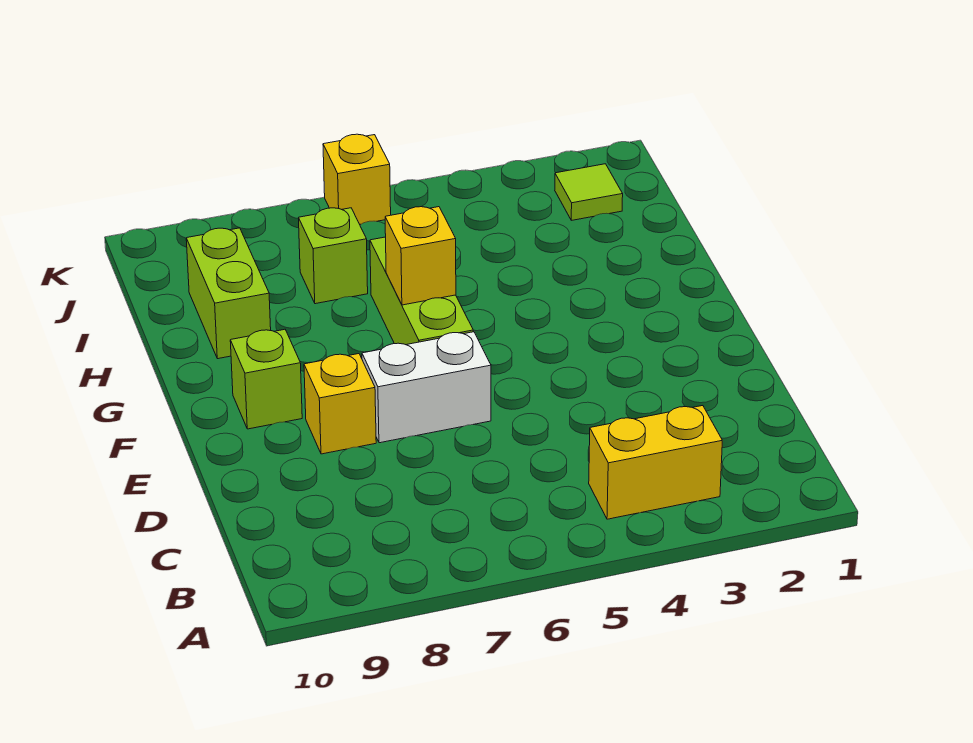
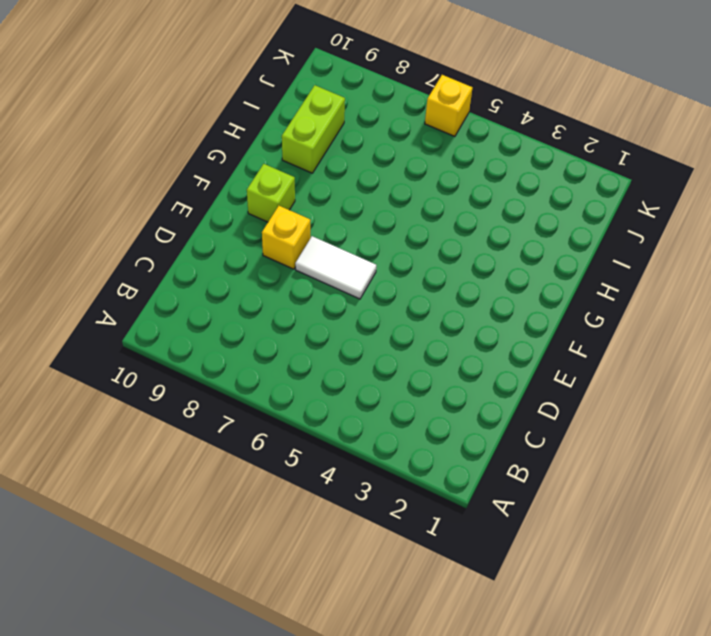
white tile E6:E7 level 1 -> white brick E6:E7 level 1
none -> yellow brick B3:B4 level 1
none -> lime brick F6:H6 level 1

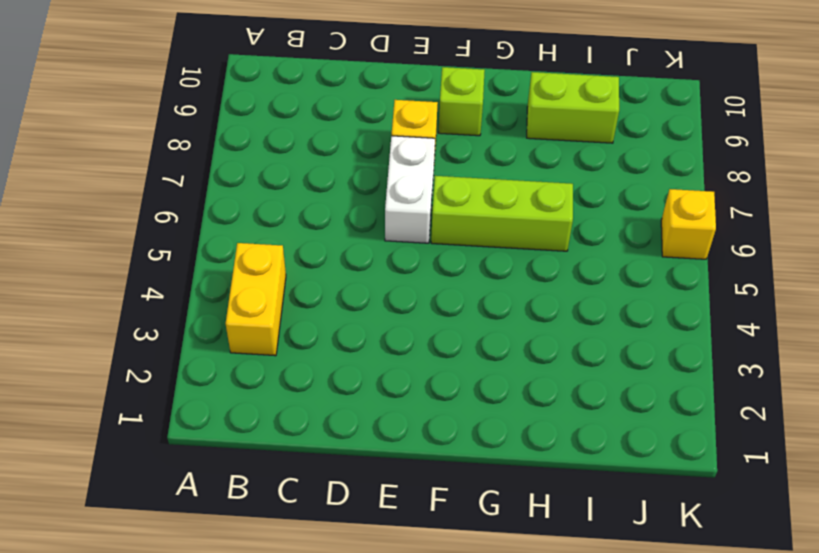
none -> lime brick I7 level 1
none -> lime tile J2 level 1

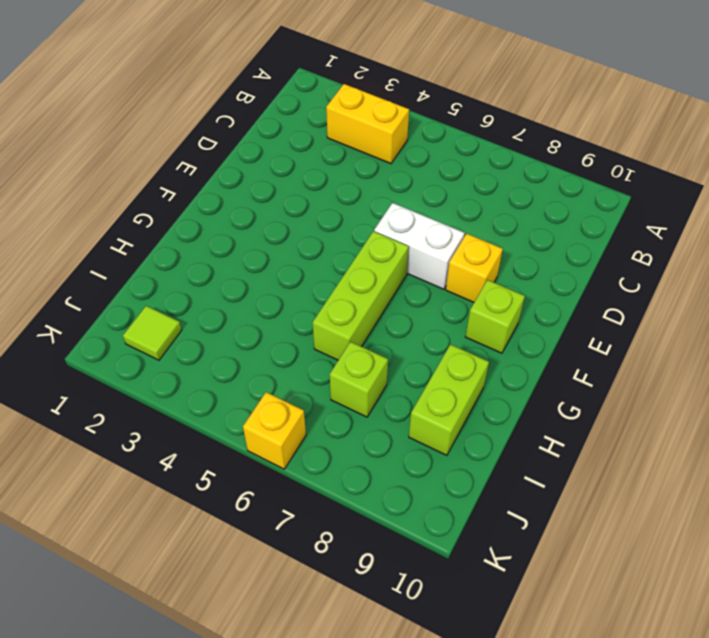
none -> yellow brick G6 level 2

